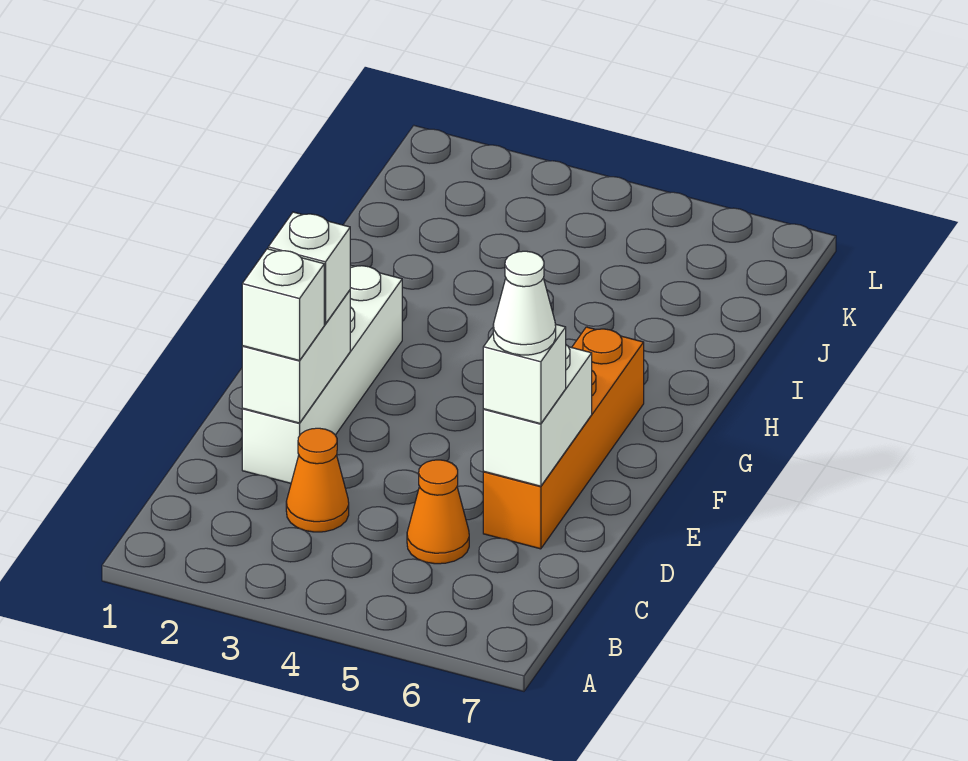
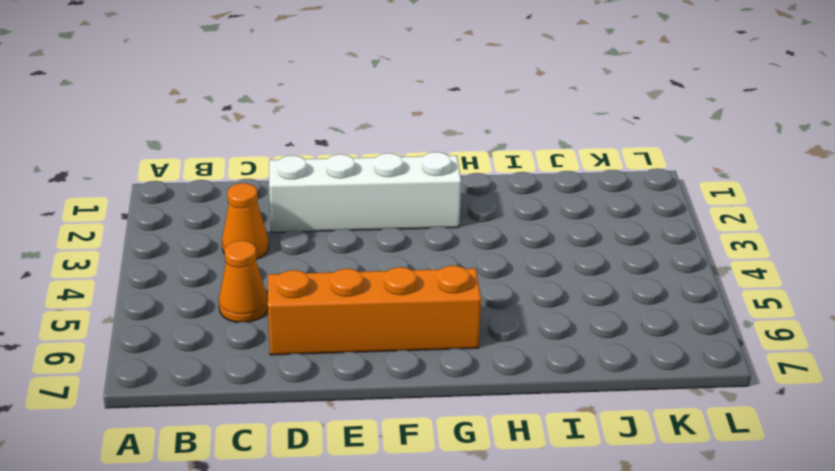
none -> white brick D2:E2 level 2
none -> white brick D6:E6 level 2

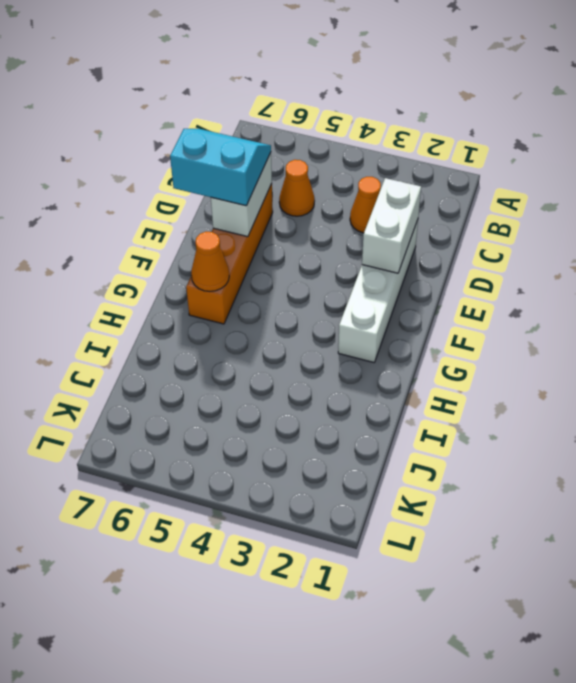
cyan slope D6:E7 level 3 top E -> white brick D6 level 3
orange cone G6 level 2 -> none
none -> white brick D2 level 3
none -> white brick E2 level 3

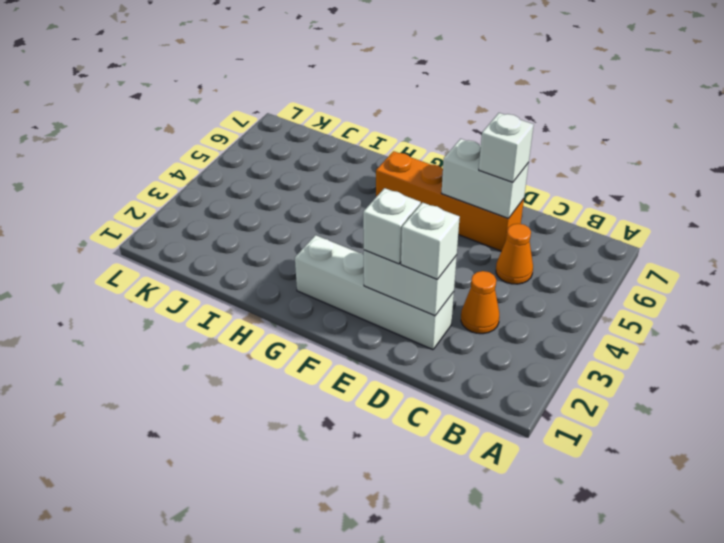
none -> white cone D6 level 4

